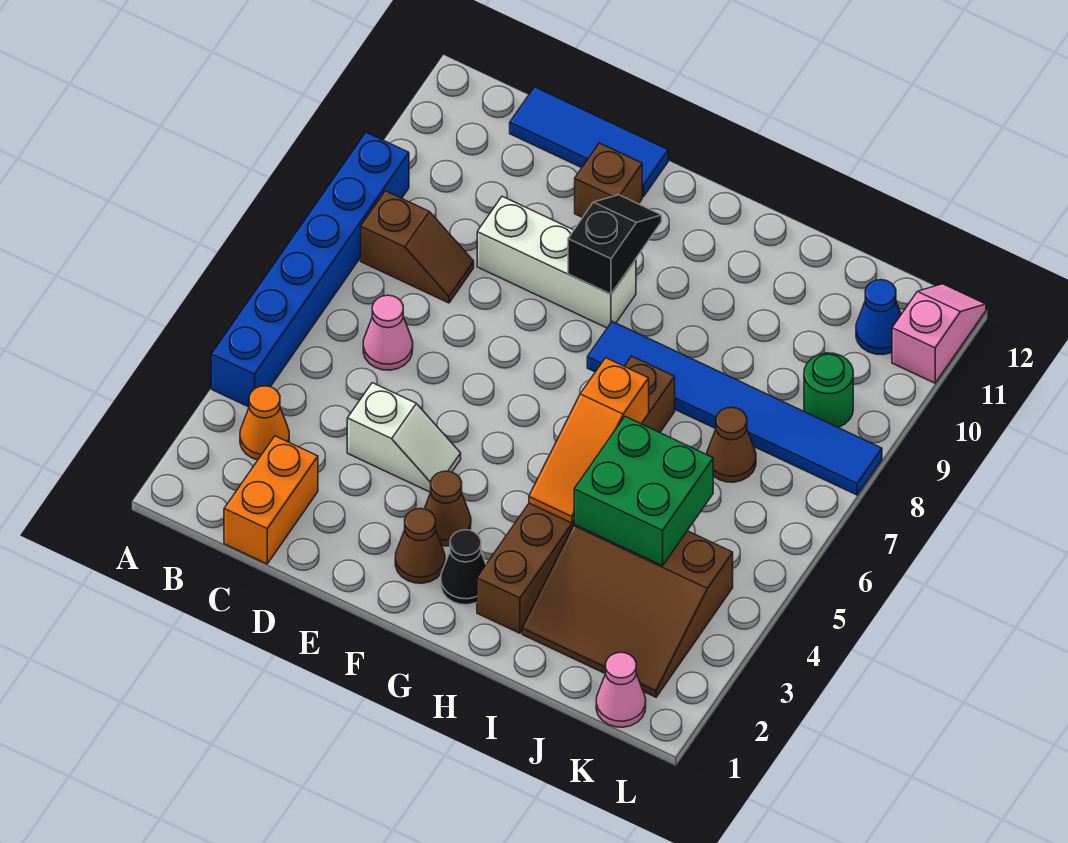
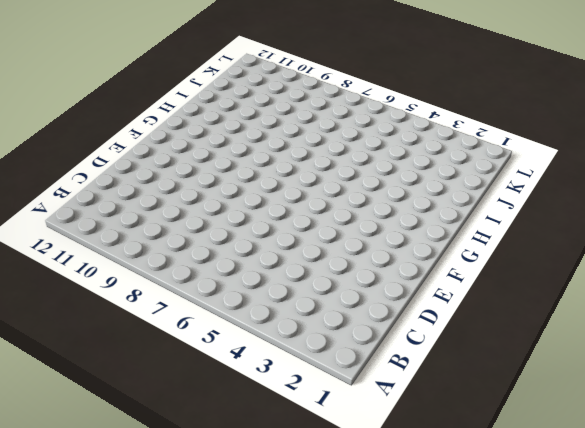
none -> blue brick A4:A9 level 1
none -> orange cone B3 level 1
none -> brown slope B8:C8 level 1 top B

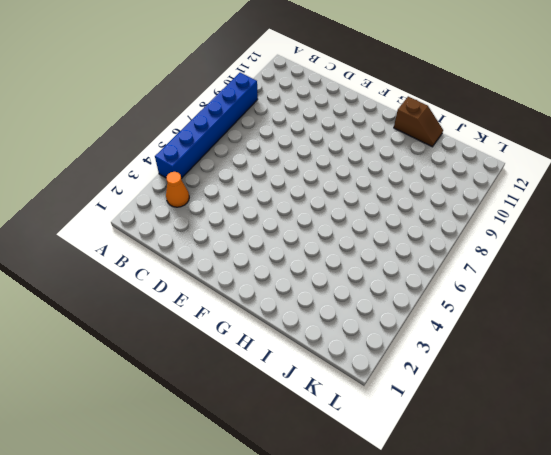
brown slope H12:I12 level 1 top H -> brown slope B8:C8 level 1 top B
none -> orange brick C1:C2 level 1
none -> pink cone C6 level 1
none -> blue tile C12:E12 level 1

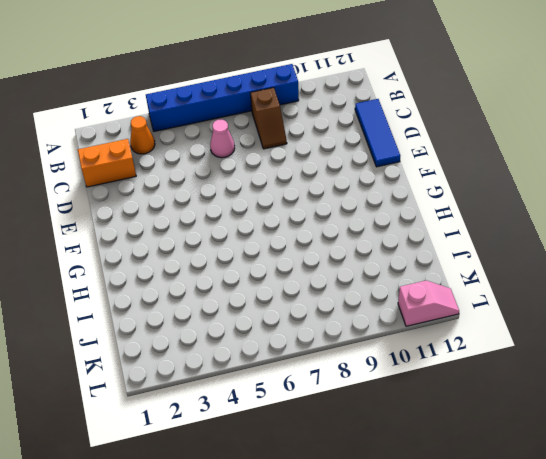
none -> white slope D4:E4 level 1 top D
none -> white brick D9:F9 level 1
none -> brown brick E11 level 1

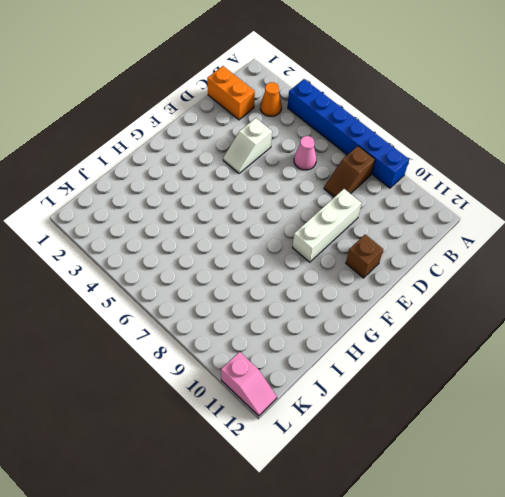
none -> blue tile C12:E12 level 1
none -> brown cone F2 level 1
none -> brown cone F3 level 1

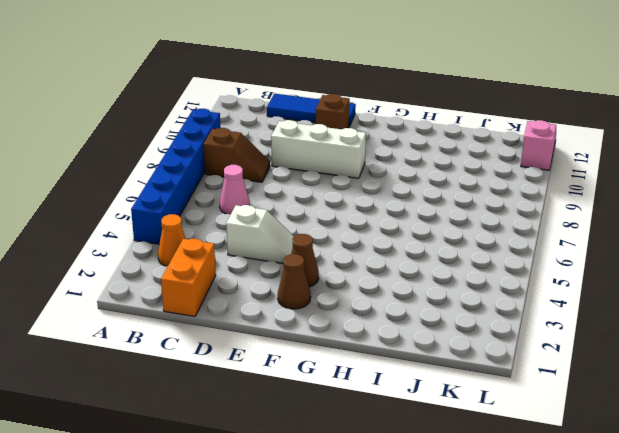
none -> black cone G2 level 1
none -> blue tile G8:L8 level 1
none -> brown brick H2:H7 level 1

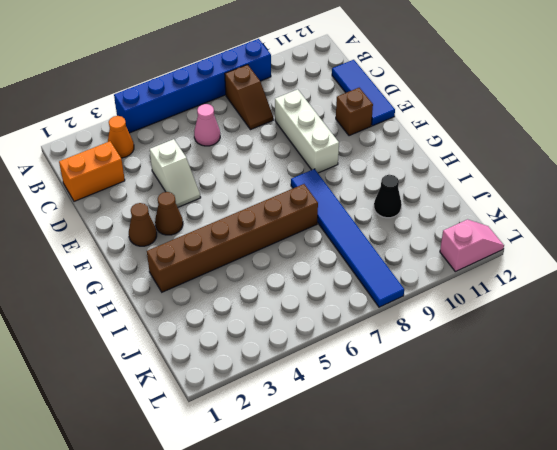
black cone I10 level 1 -> black cone G2 level 1
none -> brown slope I2:K4 level 1 top 4
none -> brown cone J7 level 1
none -> pink cone K1 level 1

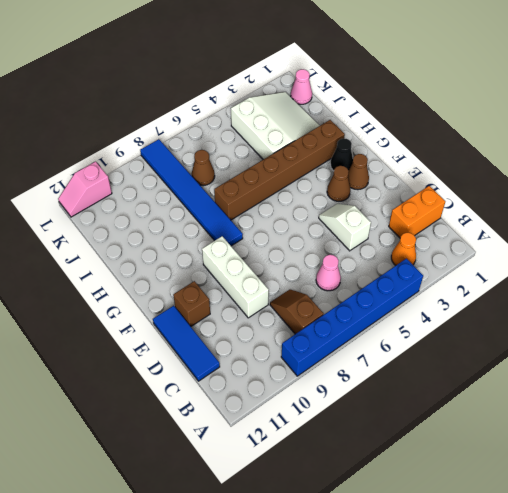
white slope I2:K4 level 1 top 4 -> brown slope I2:K4 level 1 top 4
none -> green round brick K9 level 1
none -> blue cone K11 level 1
none -> black slope F9:F10 level 2 top 9

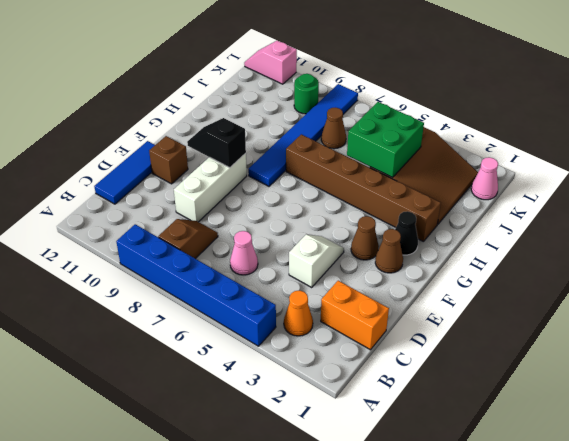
none -> blue cone K11 level 1
none -> orange slope H4:H6 level 2 top 6

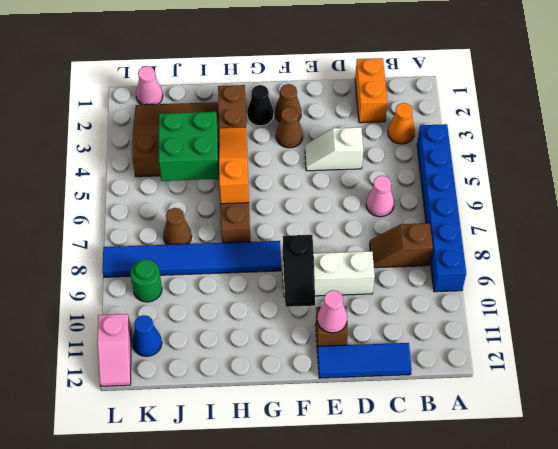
pink cone E11 level 2 -> none

